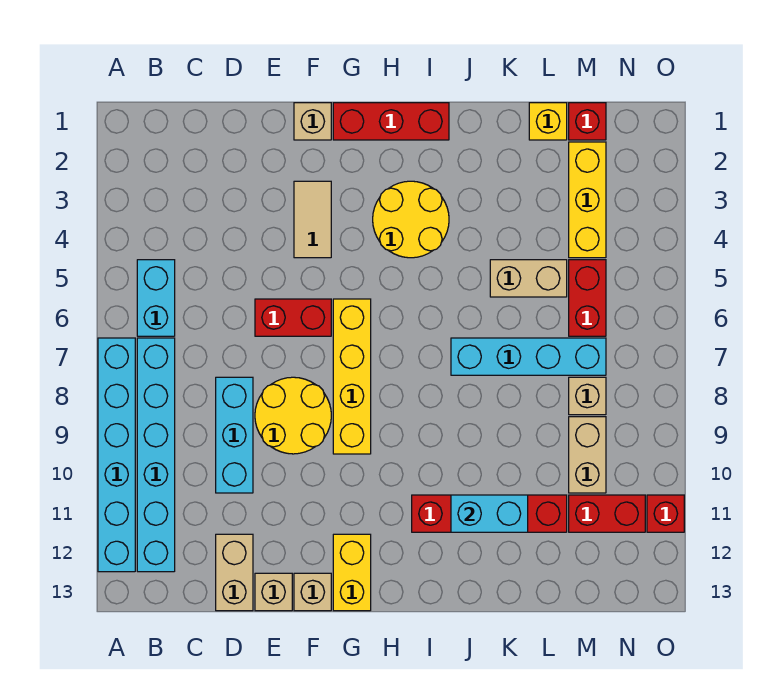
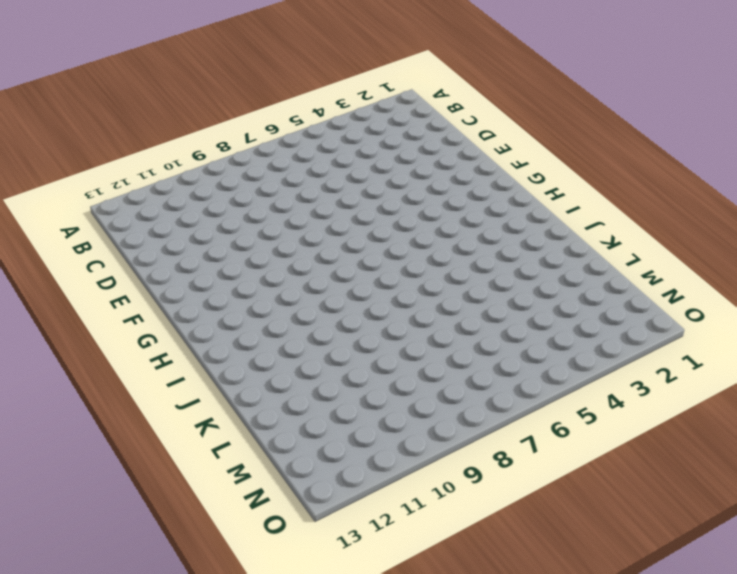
none -> cyan brick A7:A12 level 1
none -> cyan brick B5:B6 level 1
none -> cyan brick B7:B12 level 1

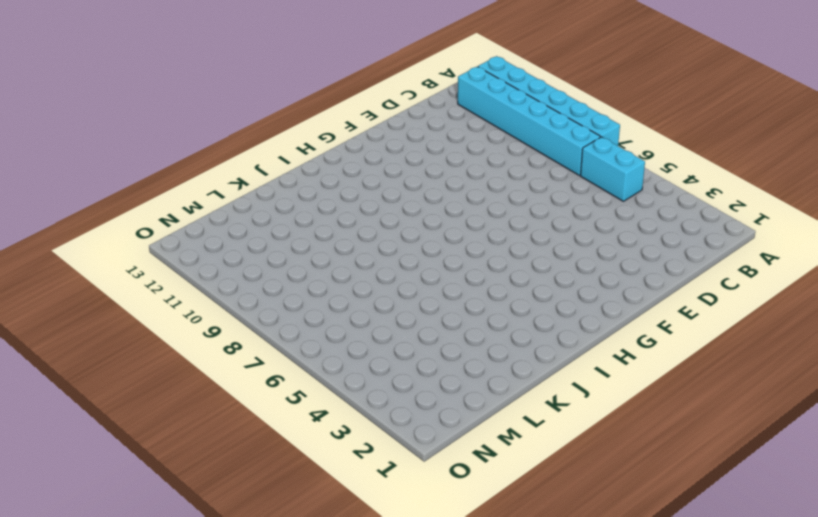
none -> cyan brick D8:D10 level 1
none -> tan brick D12:D13 level 1
none -> red brick E6:F6 level 1

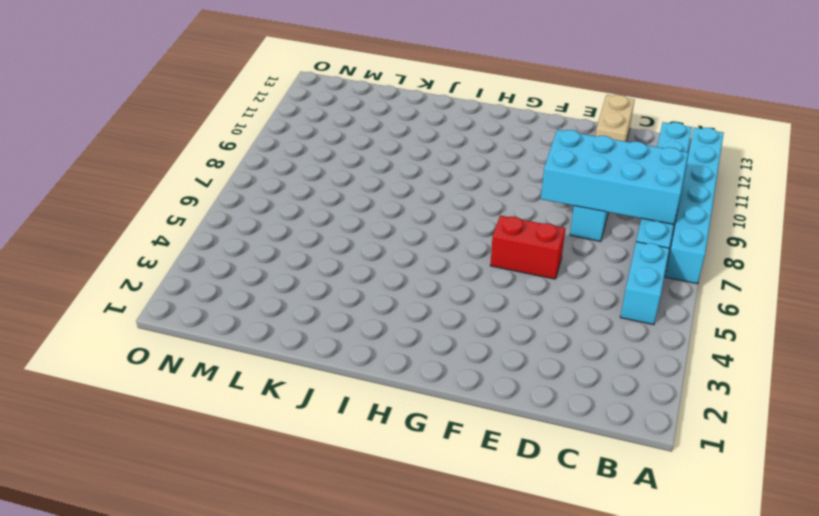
cyan brick B8:E9 level 2 -> none
none -> yellow round brick E8:F9 level 1
none -> tan brick E13 level 1
none -> tan brick F1 level 1

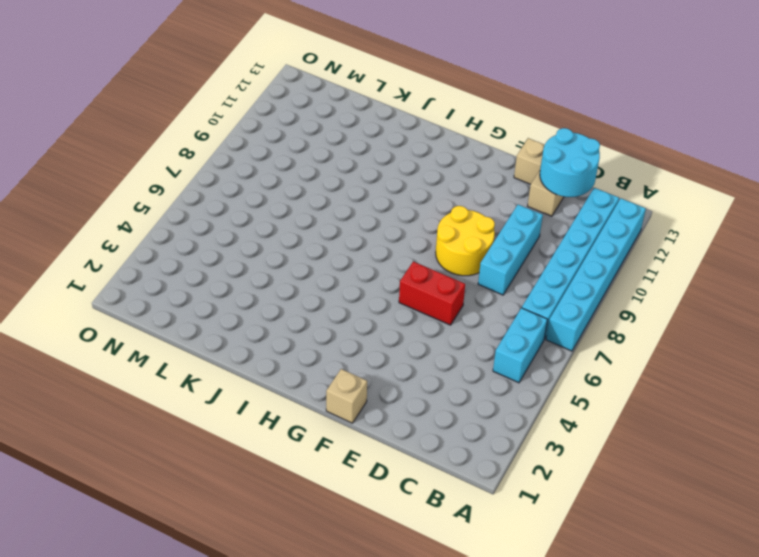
cyan round brick C12:D13 level 2 -> none
none -> tan tile F3:F4 level 1
none -> tan brick F13 level 1
none -> red brick G1:I1 level 1

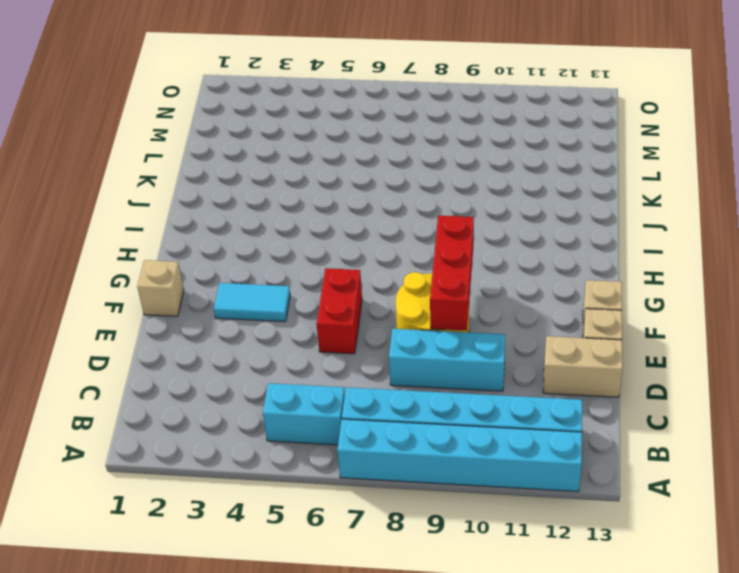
red brick E9:G9 level 2 -> red brick G1:I1 level 1
cyan tile F3:F4 level 1 -> tan tile F3:F4 level 1
none -> yellow brick G6:G9 level 1
none -> yellow brick G12:G13 level 1
none -> yellow round brick H3:I4 level 1

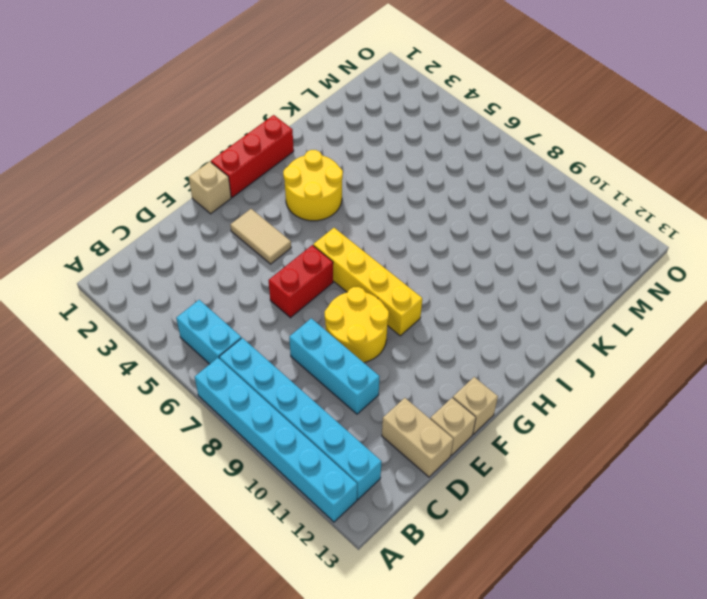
none -> yellow brick G12:G13 level 1
none -> red brick I11:L11 level 1
none -> cyan brick J7:M7 level 1

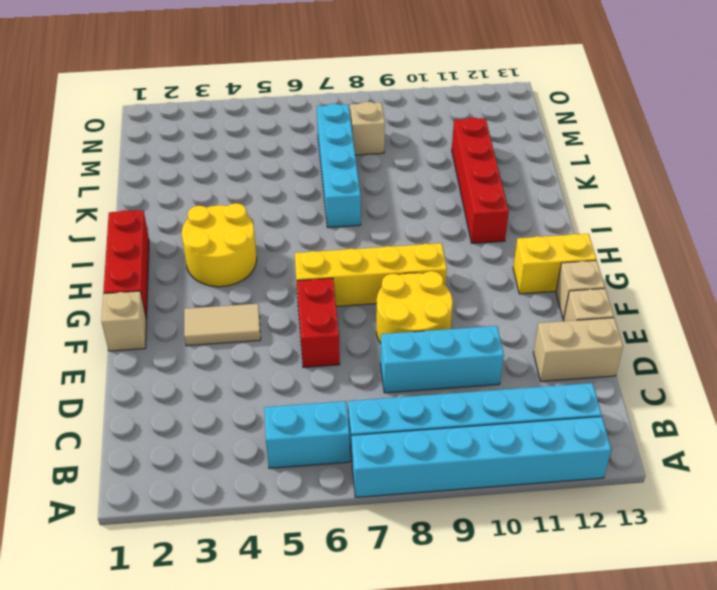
none -> tan brick K5:L5 level 1
none -> yellow brick L1 level 1
none -> red brick M1 level 1

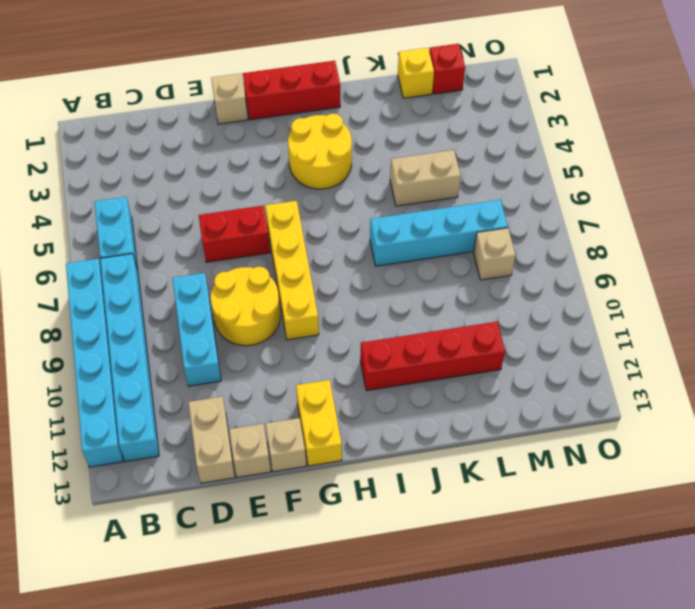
none -> tan tile F3:F4 level 1
none -> yellow brick M2:M4 level 1
none -> red brick M5:M6 level 1

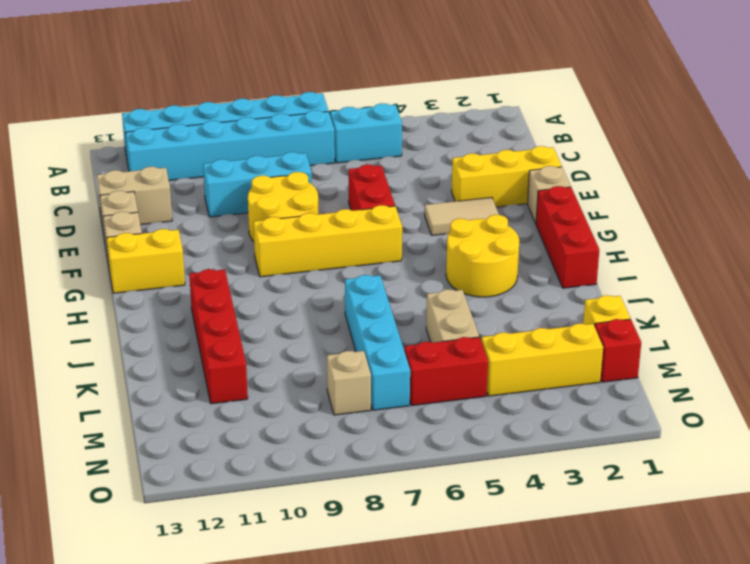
yellow brick E1:E3 level 1 -> none
none -> tan brick M9:M10 level 1
none -> red brick M11:N11 level 1
none -> red brick O11 level 1

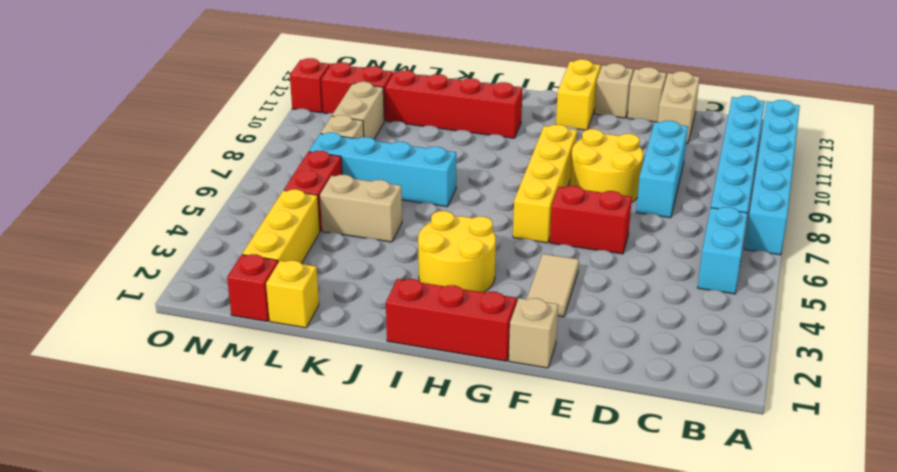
none -> cyan brick J11:K11 level 2

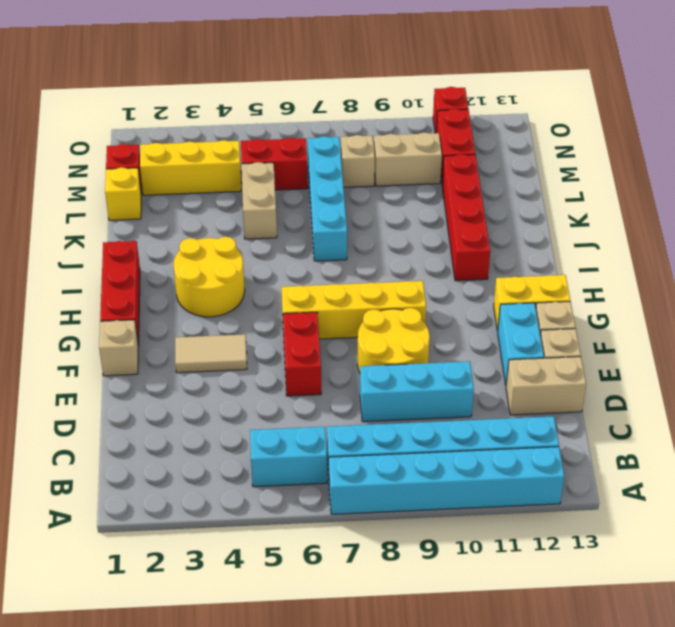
cyan brick E12:F12 level 1 -> cyan brick J11:K11 level 2

